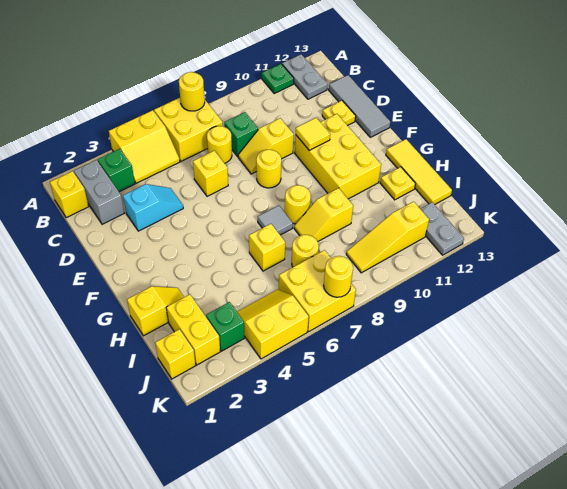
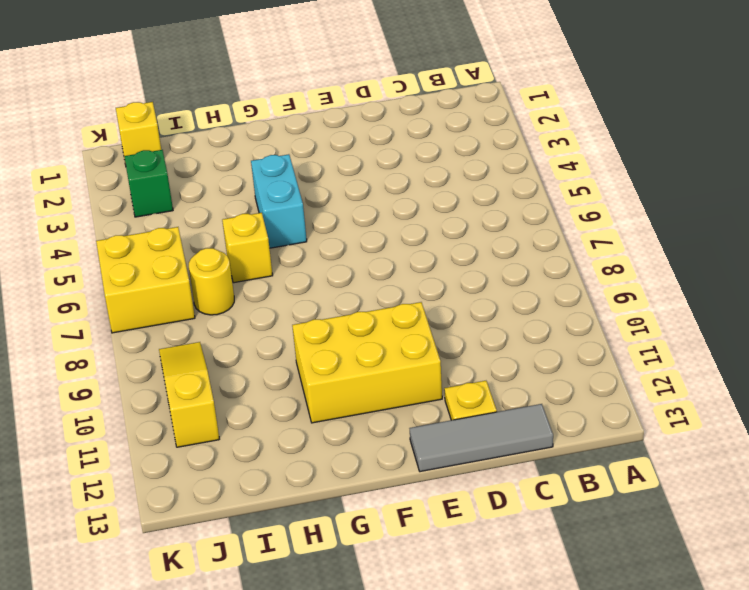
cyan brick G4:G5 level 1 -> none
none -> yellow slope A4:B5 level 1 top A
none -> yellow brick A6:B7 level 1
none -> green plate A11 level 1
none -> grey plate A12:B12 level 1

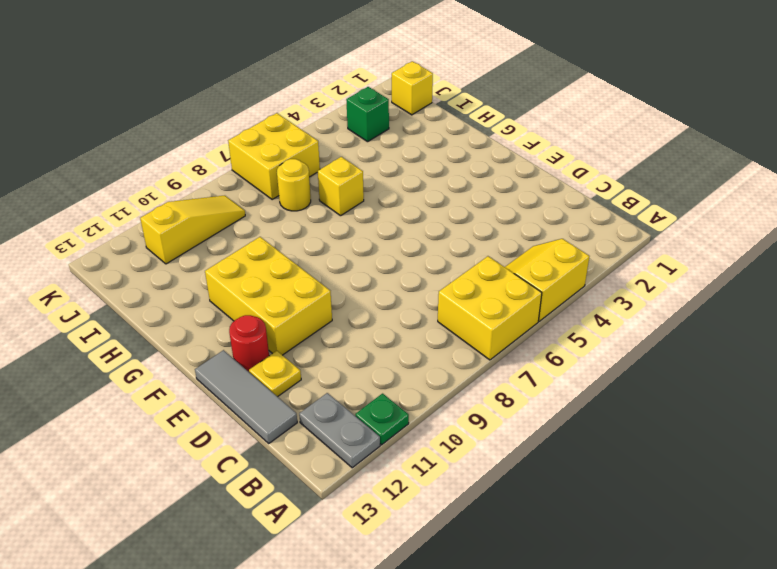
red round brick E12 level 1 -> none
none -> yellow brick B1 level 1
none -> grey brick B2:C2 level 1
none -> green brick B3 level 1
none -> yellow round brick C7 level 1

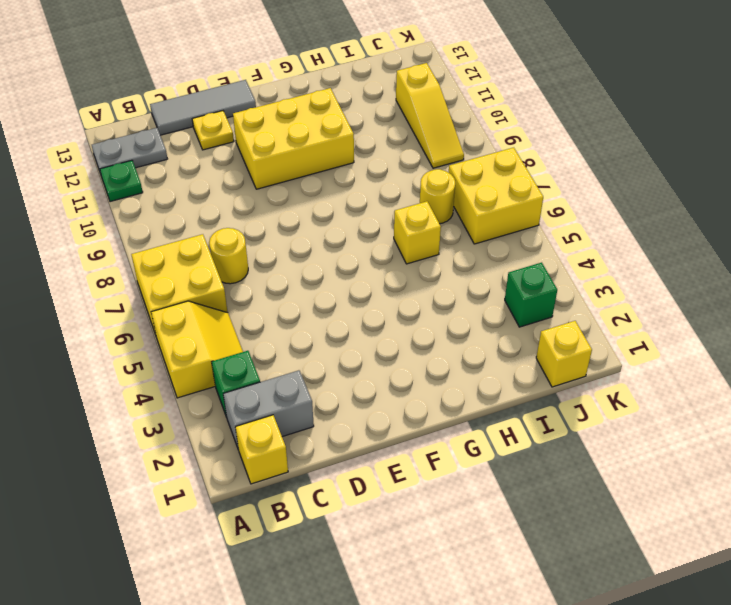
none -> green brick C8 level 1
none -> cyan slope D3:D4 level 1 top 3
none -> yellow brick D6 level 1
none -> yellow slope D8:D9 level 1 top 9

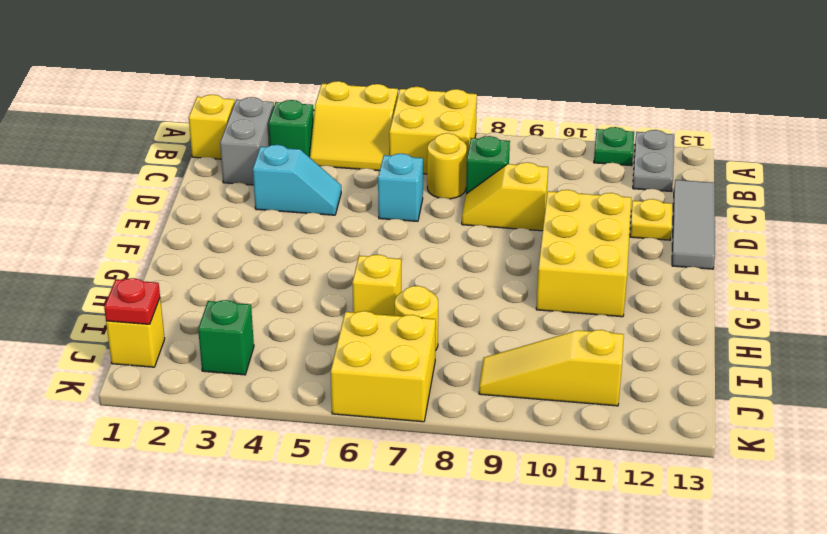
cyan brick D6 level 1 -> yellow brick D6 level 1
red plate J1 level 2 -> none
none -> yellow round brick E8 level 1
none -> grey tile G7 level 1
none -> yellow round brick G8 level 1
none -> yellow tile G13:I13 level 1

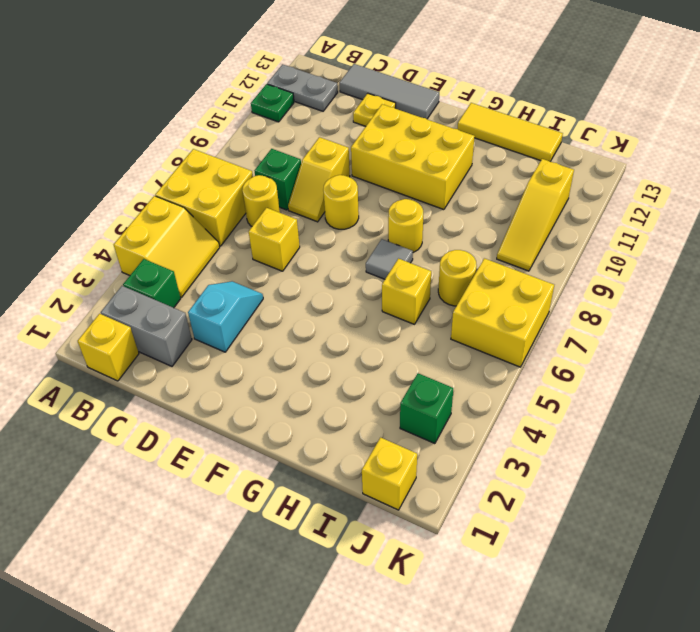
none -> yellow slope H1:H2 level 1 top 1
none -> yellow slope H8:H9 level 1 top 9
none -> yellow plate H12 level 1
none -> yellow brick I2:J2 level 1

